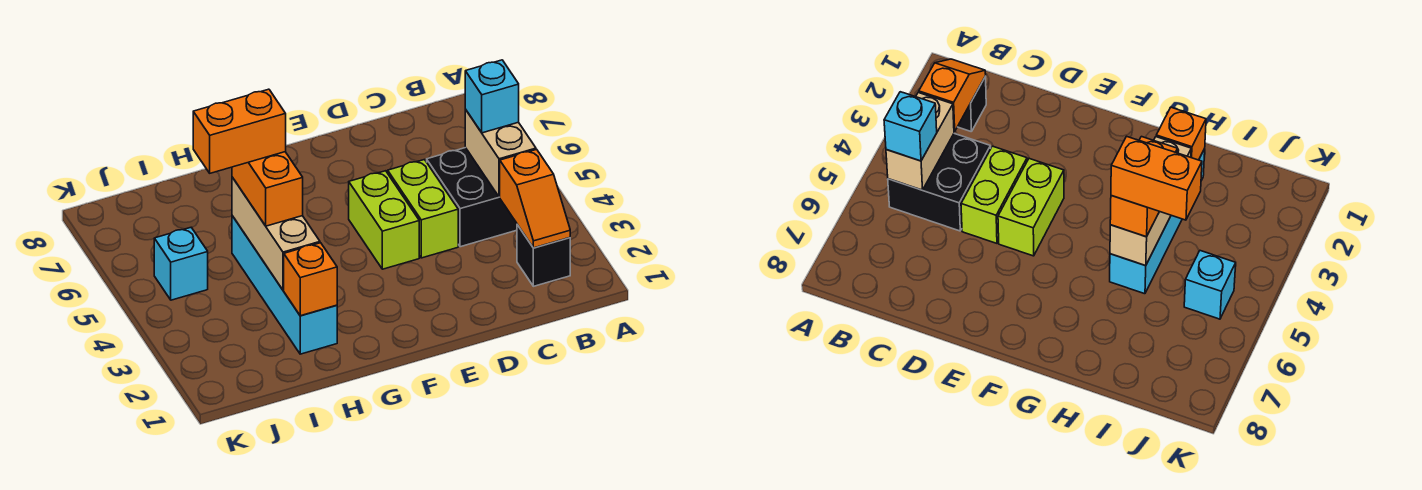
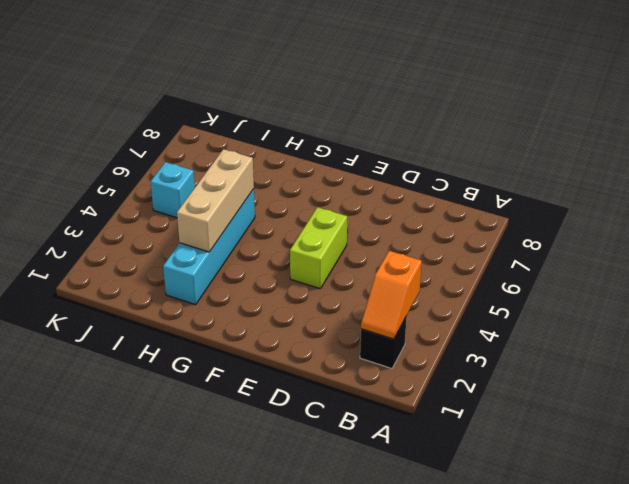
none -> black brick B4:C5 level 1
none -> lime brick D4:D5 level 1
none -> tan brick B4:B5 level 2

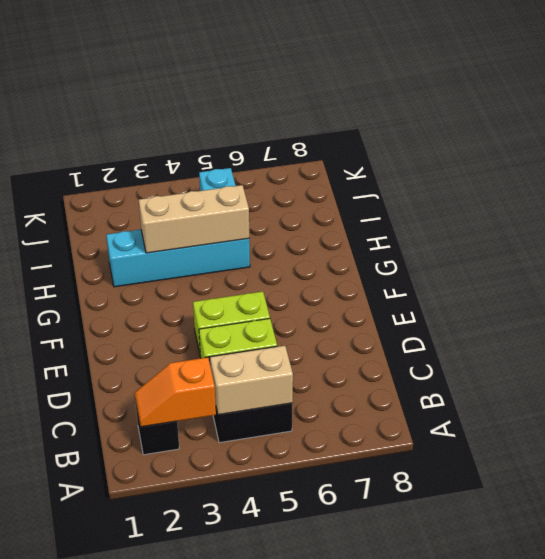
none -> orange brick H2 level 2
none -> cyan brick B5 level 3
none -> orange brick H4:H5 level 3

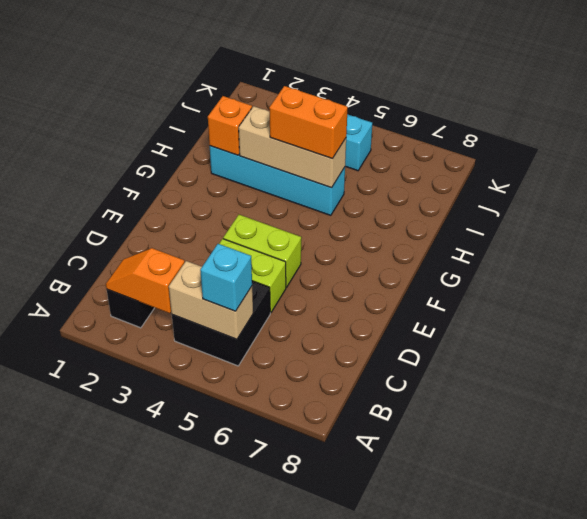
none -> orange brick H5:I5 level 4

